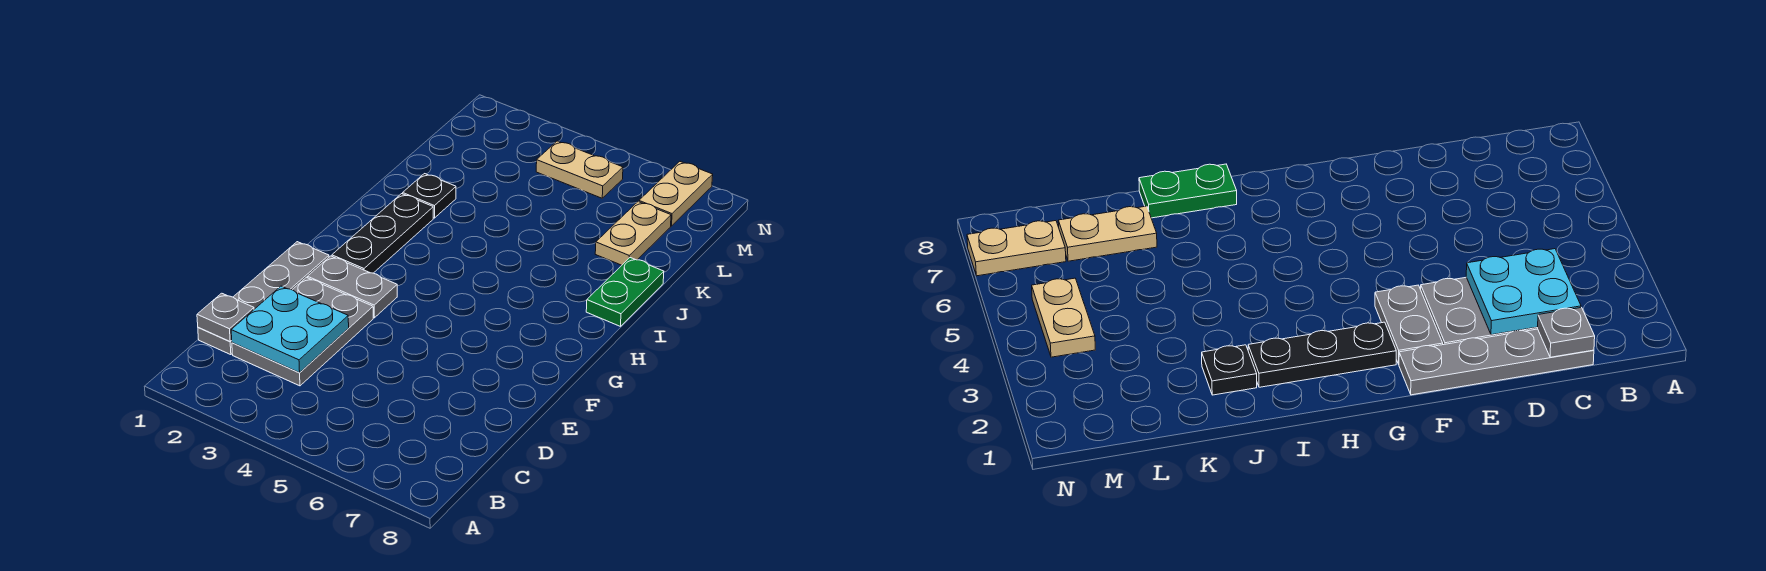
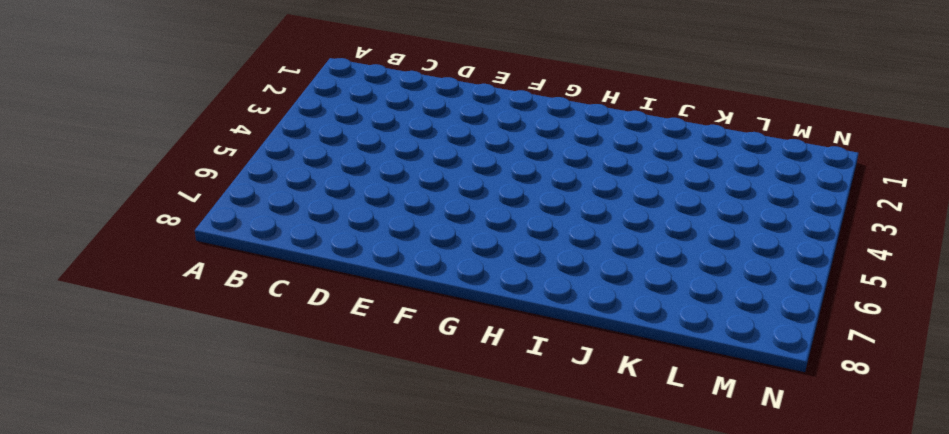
none -> grey plate C1:F1 level 1
none -> grey plate C2:E3 level 1

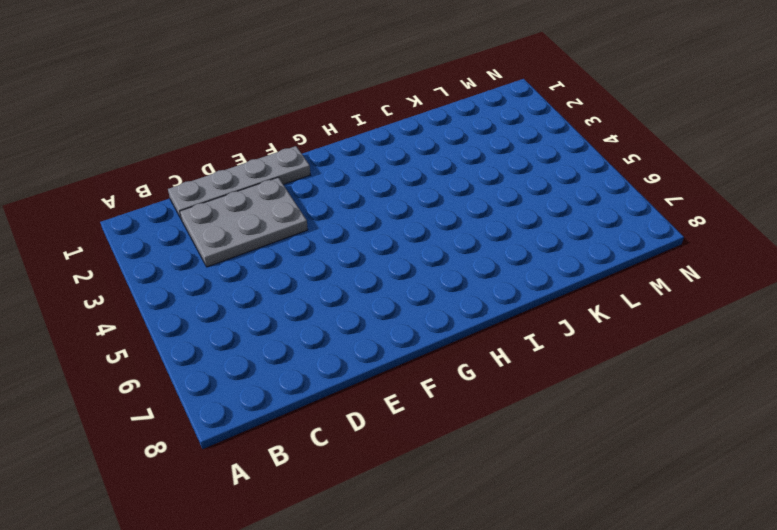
none -> grey plate F2:F3 level 1
none -> black plate G2:I2 level 1

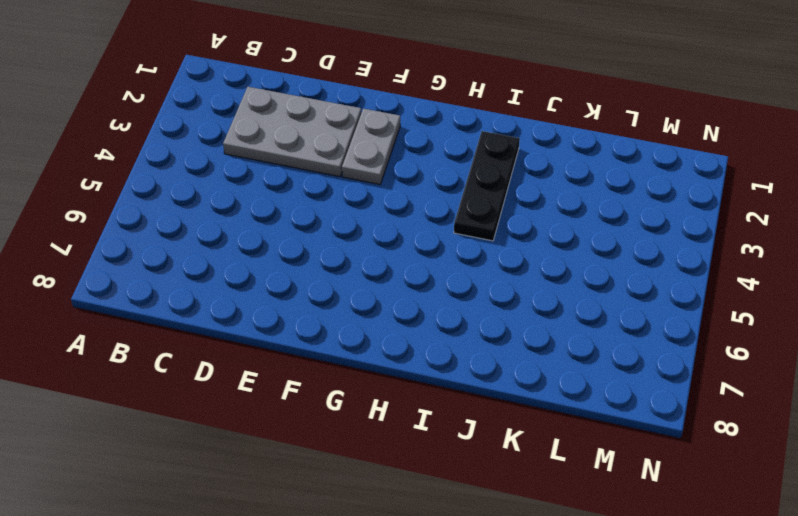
black plate I2:I4 level 1 -> black plate G2:I2 level 1
none -> grey plate C1:F1 level 1
none -> green plate I8:J8 level 1

